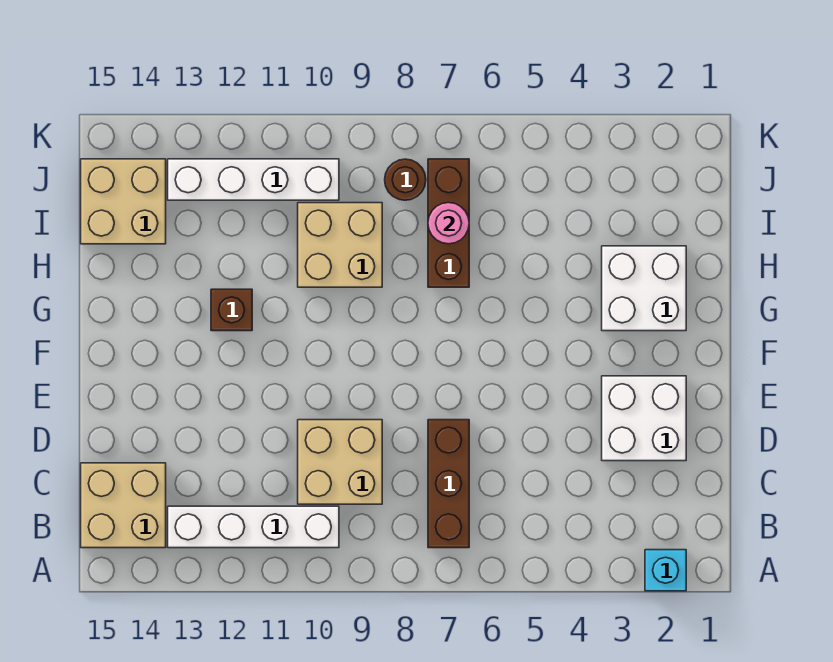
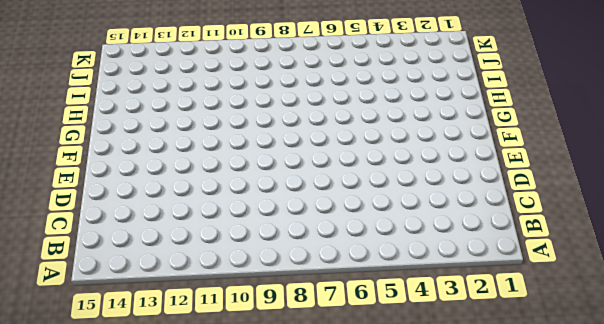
none -> cyan brick A2 level 1
none -> brown brick B7:D7 level 1
none -> white brick B10:B13 level 1

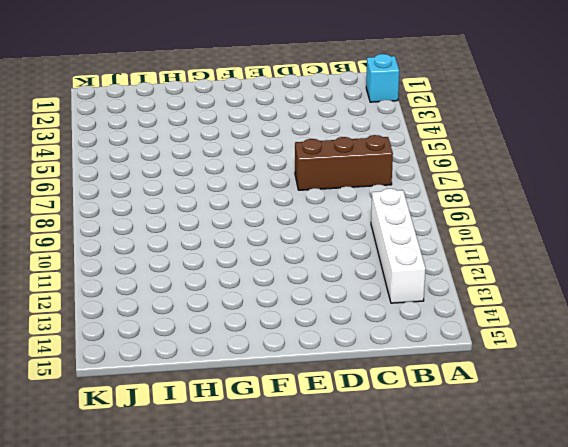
none -> tan brick B14:C15 level 1
none -> tan brick C9:D10 level 1
none -> white brick D2:E3 level 1

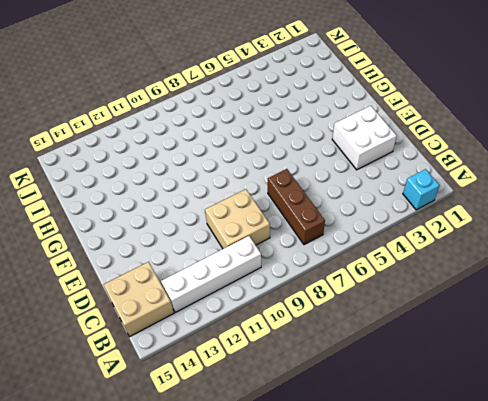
none -> white brick G2:H3 level 1
none -> brown brick G12 level 1
none -> brown brick H7:J7 level 1

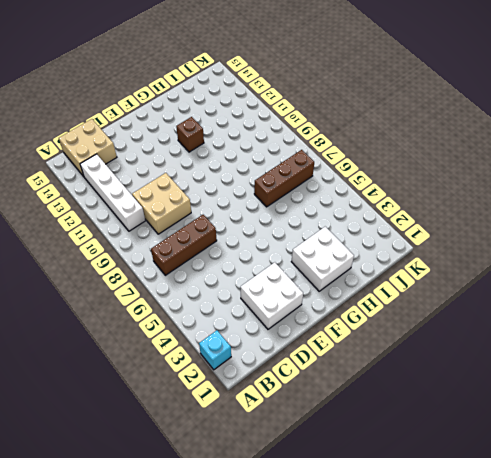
none -> tan brick H9:I10 level 1
none -> tan brick I14:J15 level 1
none -> brown round brick J8 level 1

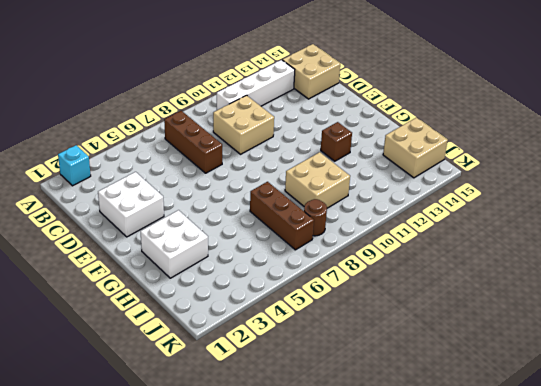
none -> white brick J10:J13 level 1
none -> pink round brick I7 level 2

